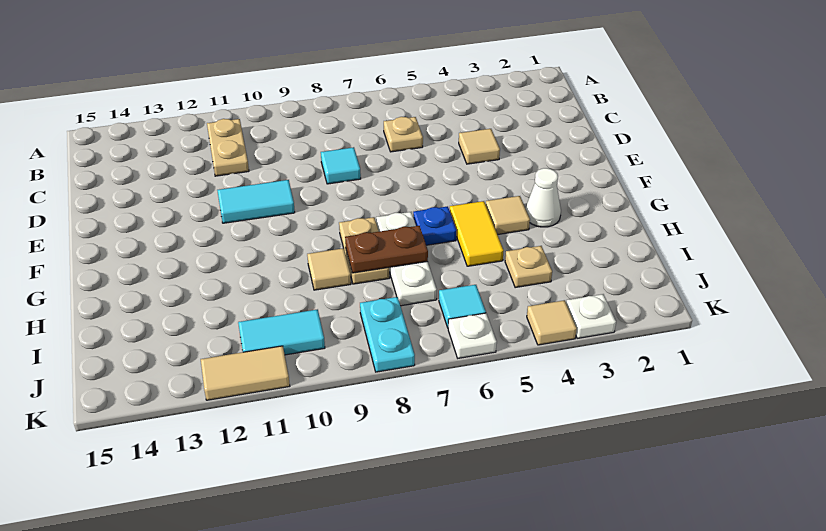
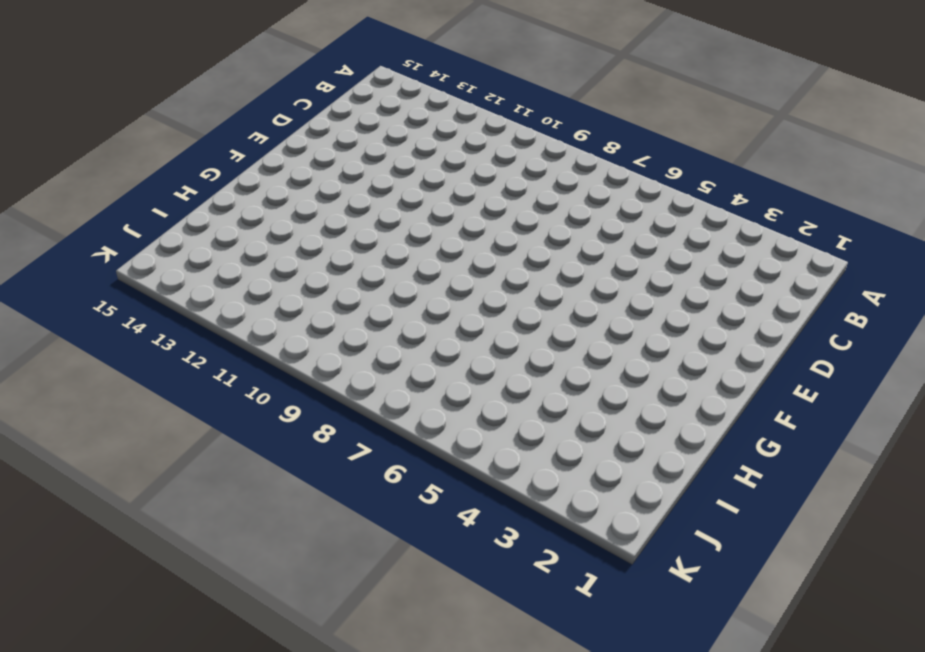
none -> tan plate B11:C11 level 1
none -> tan plate C6 level 1
none -> tan tile D4 level 1

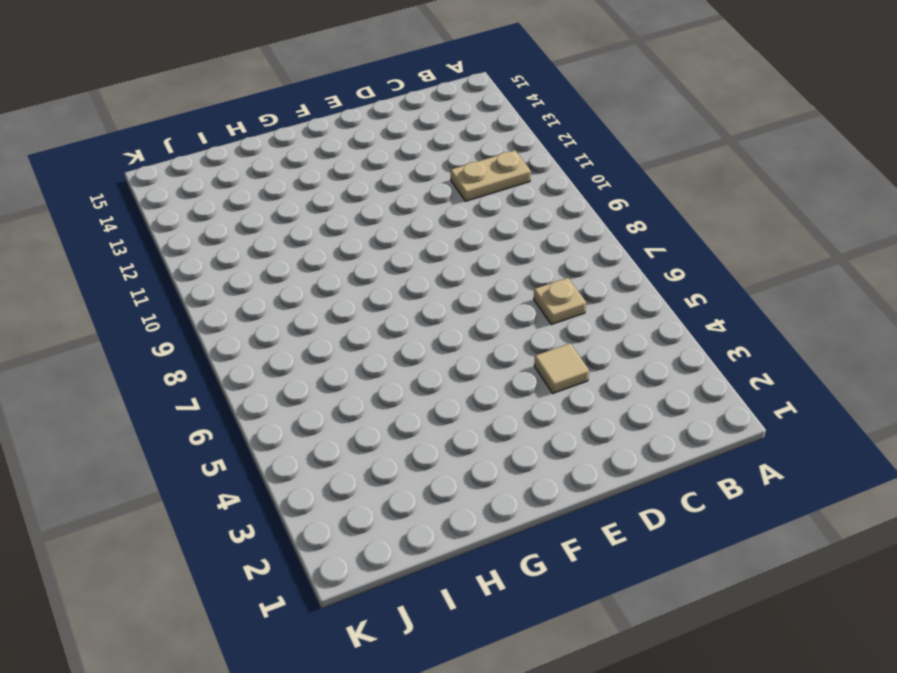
none -> cyan tile D8 level 1
none -> cyan tile E10:E11 level 1
none -> white cone G3 level 1

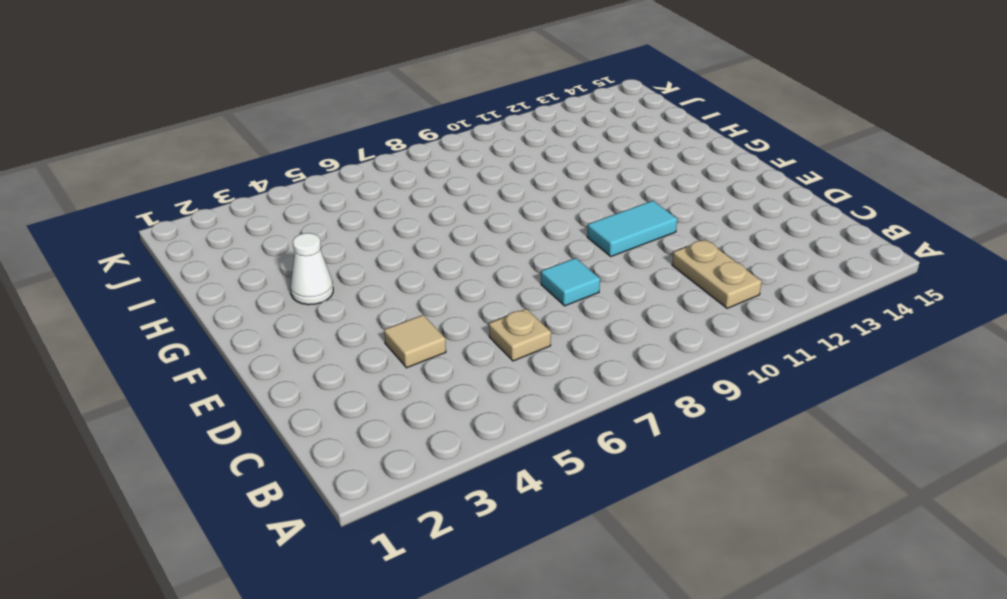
none -> tan tile G4 level 1
none -> yellow tile G5:H5 level 1
none -> blue plate G6 level 1

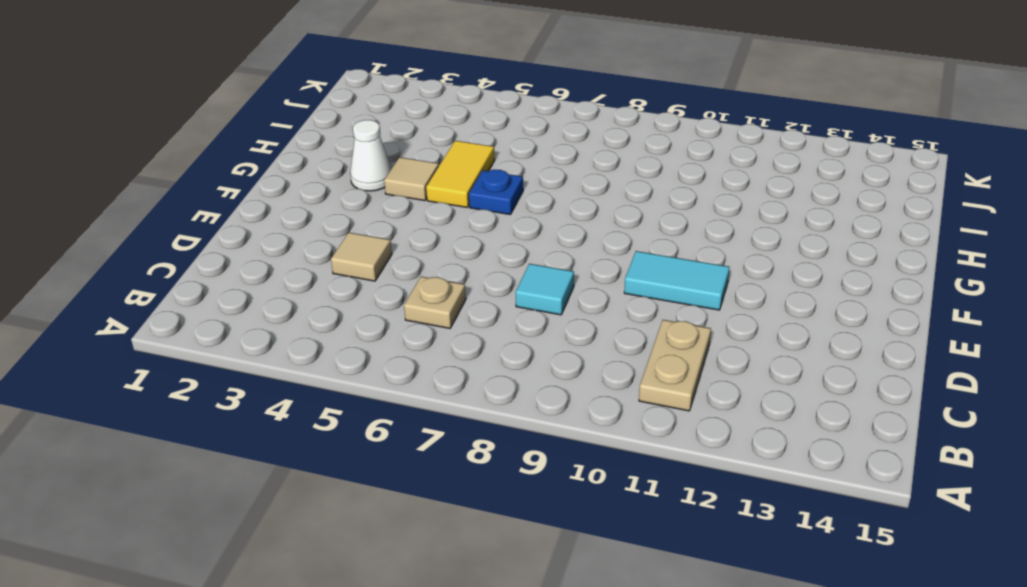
none -> white plate G7:I7 level 1
none -> tan plate G8:H8 level 1
none -> tan tile H9 level 1

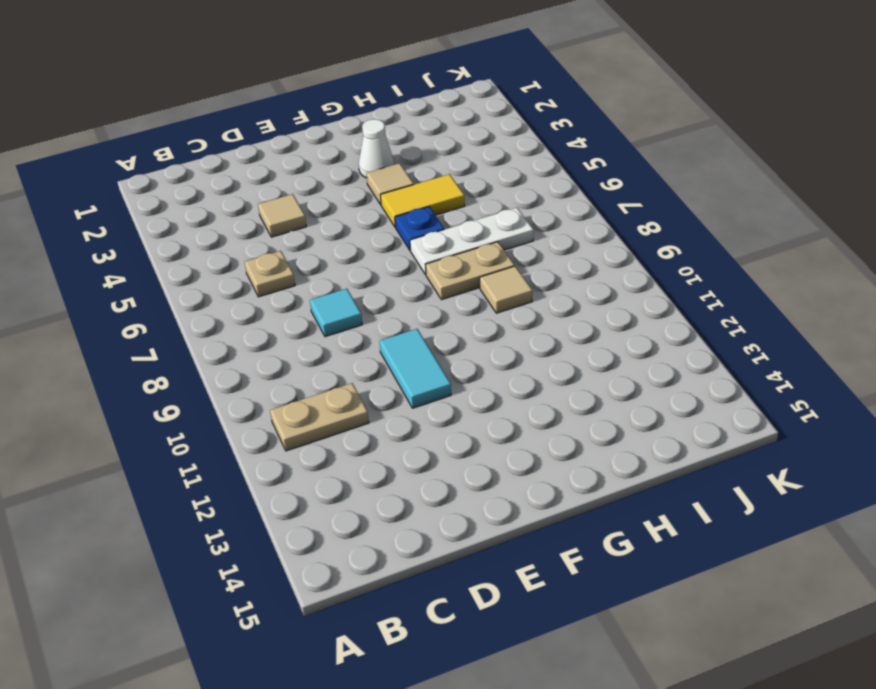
none -> tan plate I4 level 1
none -> cyan tile J6 level 1
none -> cyan plate J8:K8 level 1

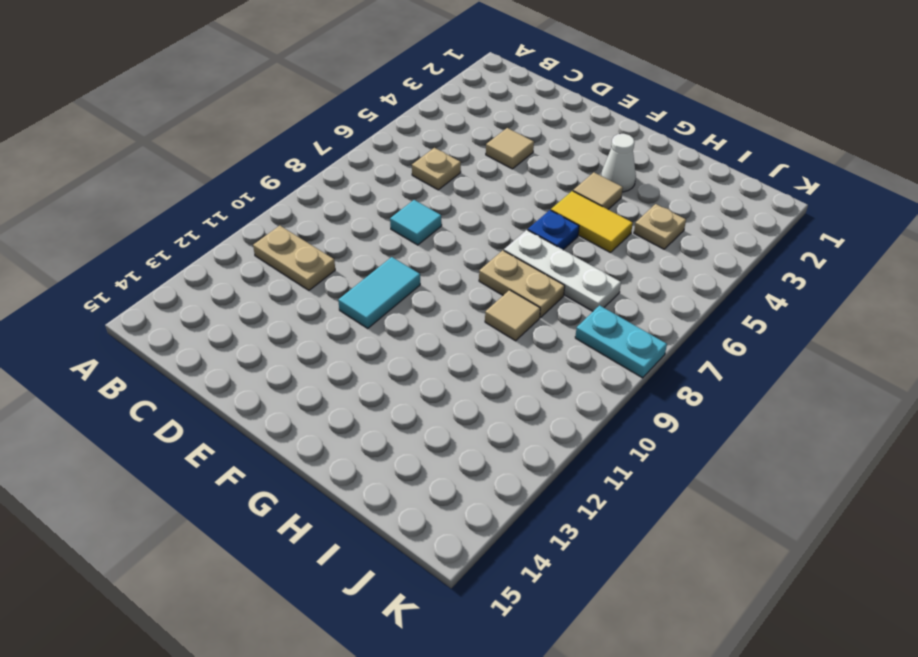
none -> cyan tile J6 level 1
none -> cyan tile J10:J11 level 1
none -> white plate K3 level 1

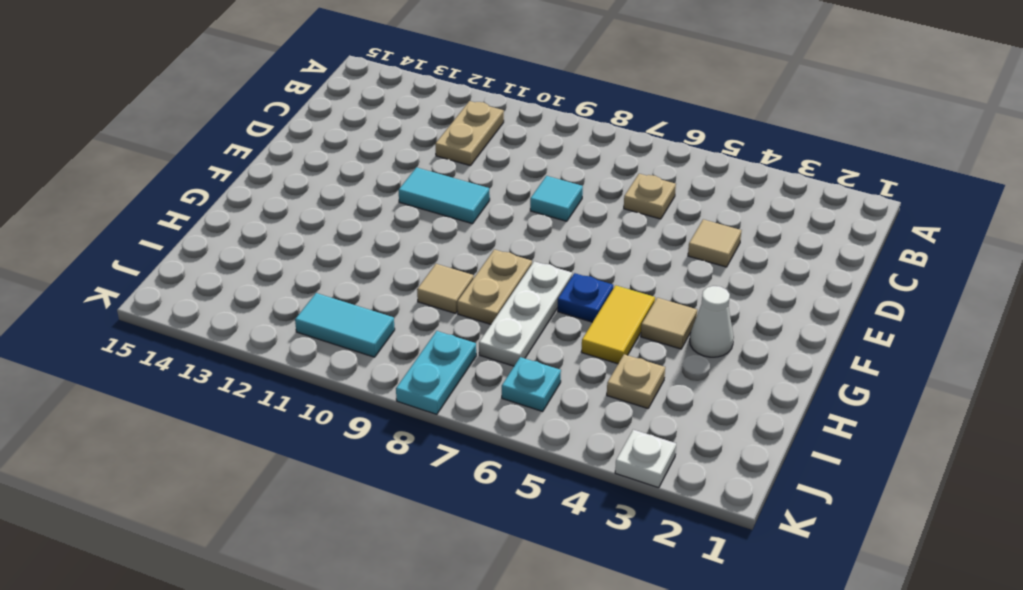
cyan plate J6 level 1 -> cyan tile J6 level 1
none -> tan tile K4 level 1
none -> white plate K6 level 1
none -> tan tile K11:K12 level 1

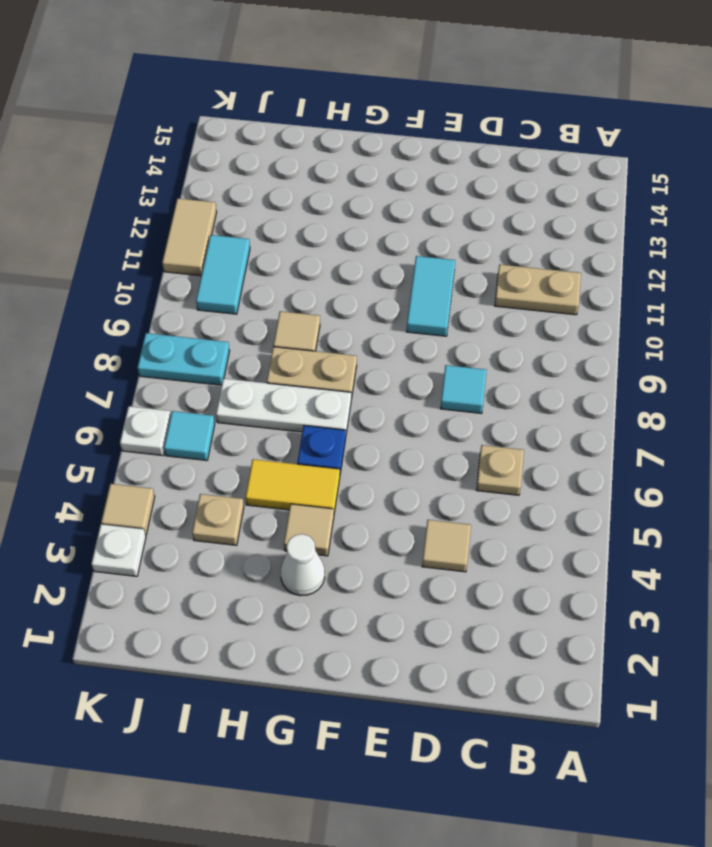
none -> brown plate H7:H8 level 2

